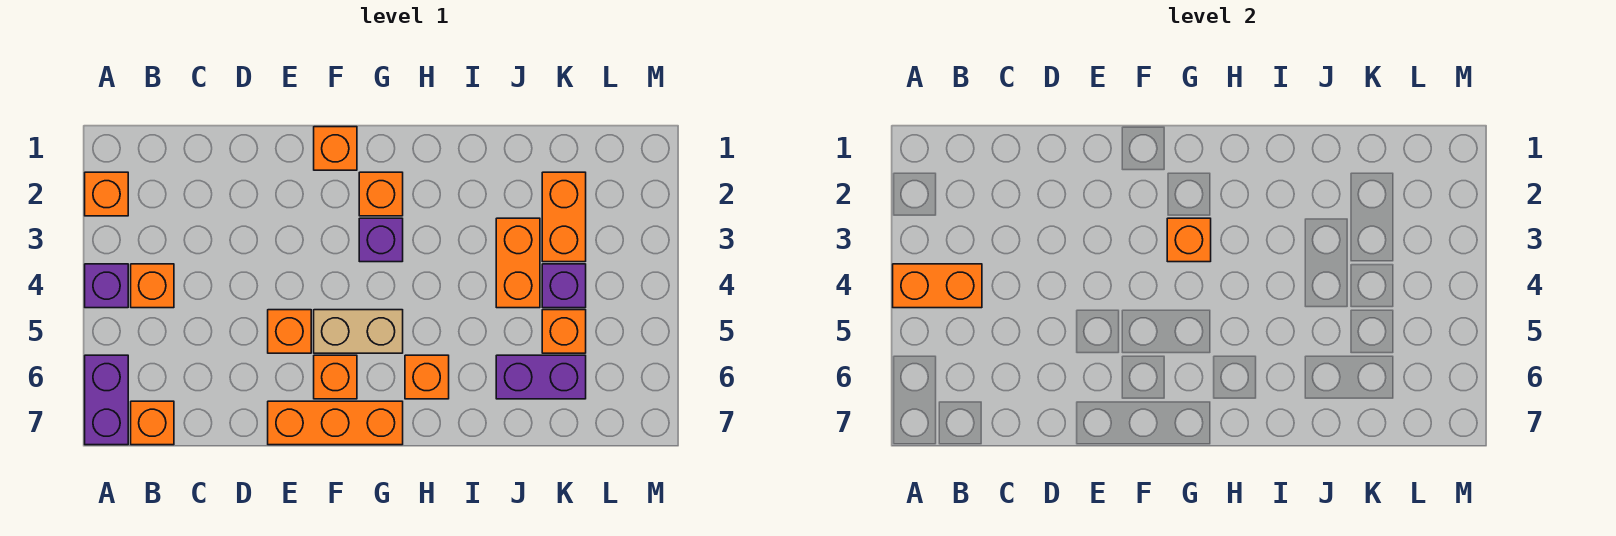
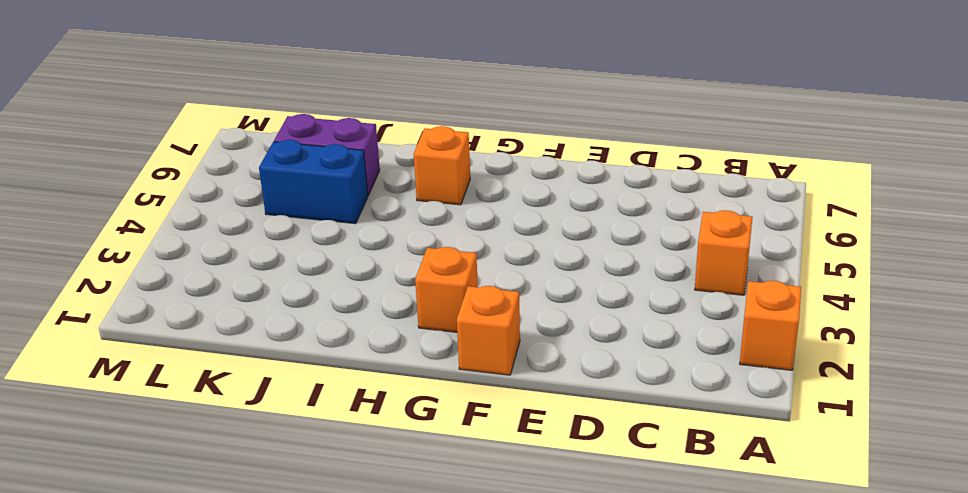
blue brick J5:K5 level 1 -> orange brick K5 level 1
none -> purple brick A4 level 1
none -> purple brick A6:A7 level 1
none -> orange brick B7 level 1

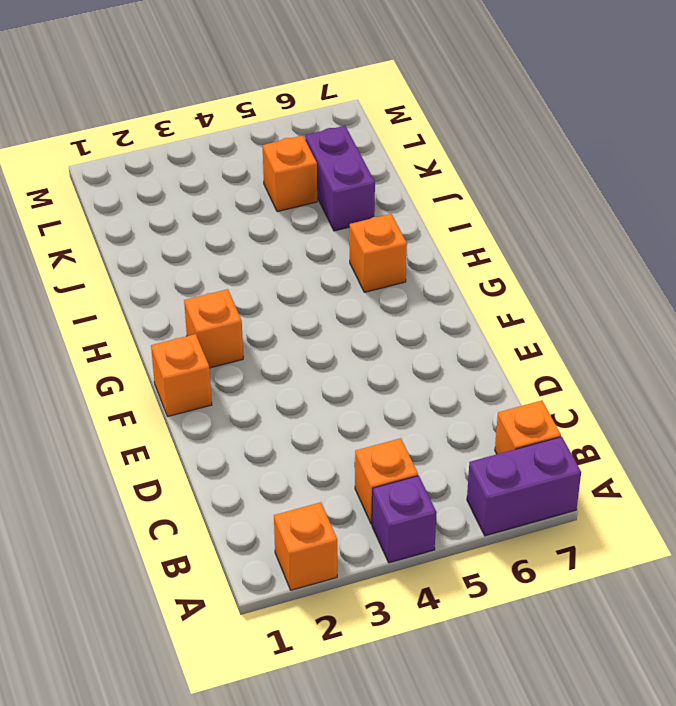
none -> orange brick E5 level 1
none -> orange brick E7:G7 level 1
none -> tan brick F5:G5 level 1

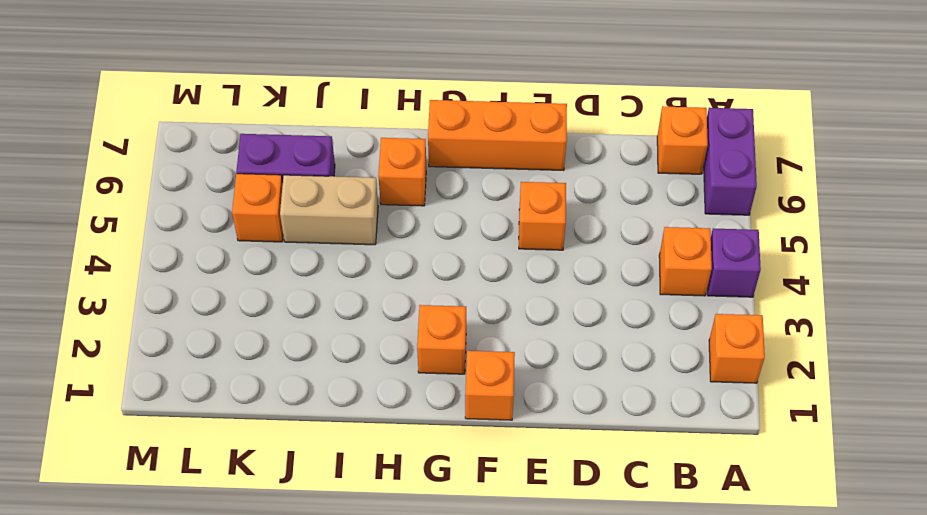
tan brick I5:J5 level 1 -> tan brick F5:G5 level 1
none -> orange brick F6 level 1
none -> purple brick G3 level 1
none -> orange brick J3:J4 level 1

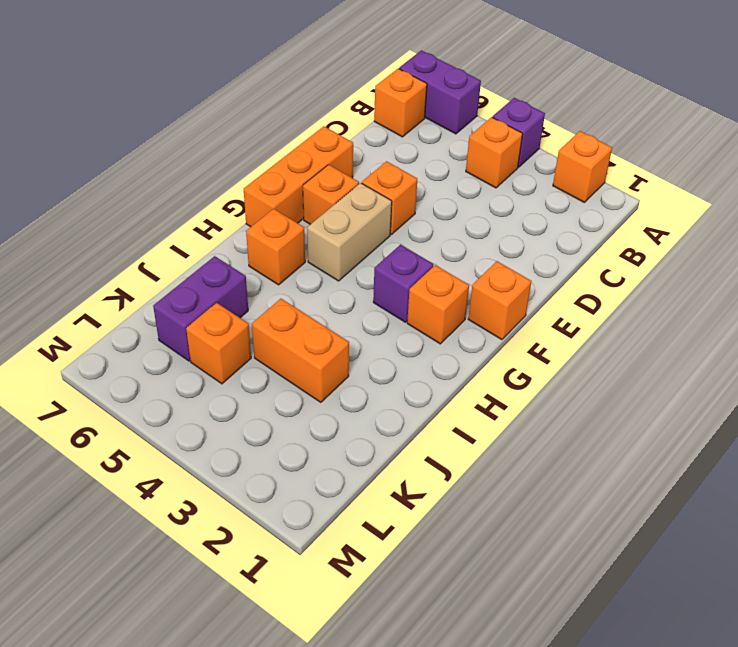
none -> orange brick K2:K3 level 1
none -> purple brick K4 level 1
none -> orange brick A4:B4 level 2

